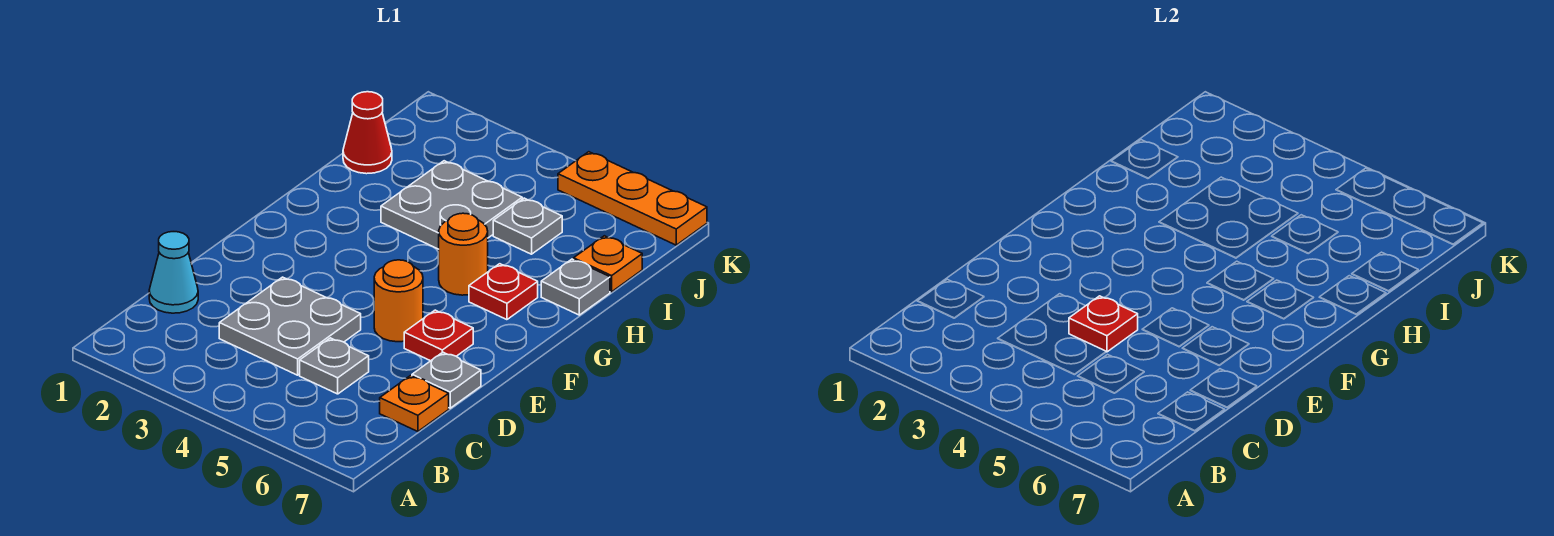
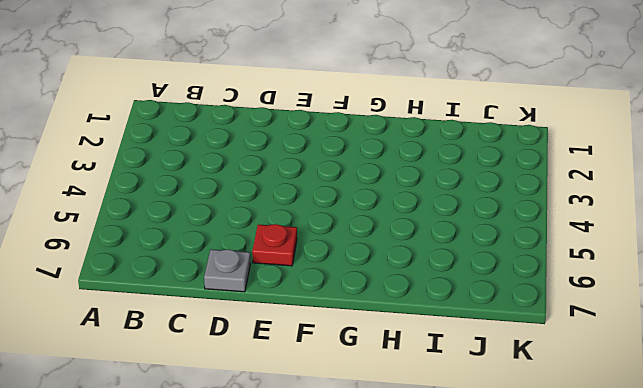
none -> cyan cone C1 level 1
none -> grey plate C3:D4 level 1
none -> grey plate C5 level 1

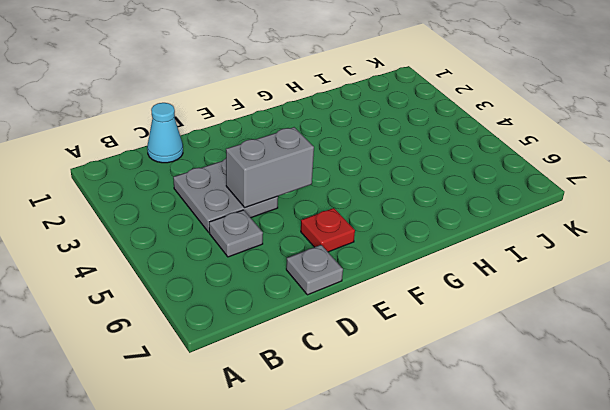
grey brick D4:E4 level 2 -> red plate D4 level 2
none -> orange plate C7 level 1
none -> orange round brick E5 level 1
none -> orange round brick G5 level 1

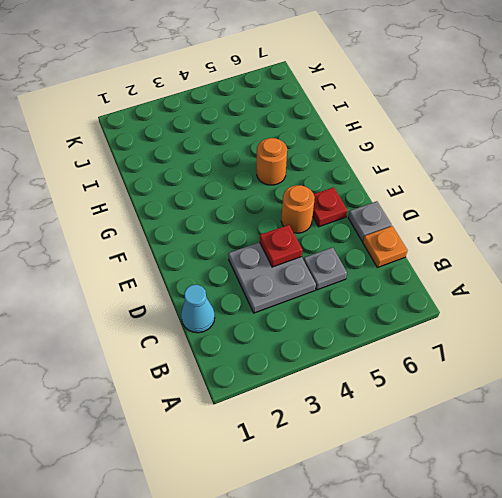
none -> red plate G6 level 1
none -> grey plate H3:I4 level 1
none -> grey plate H7 level 1

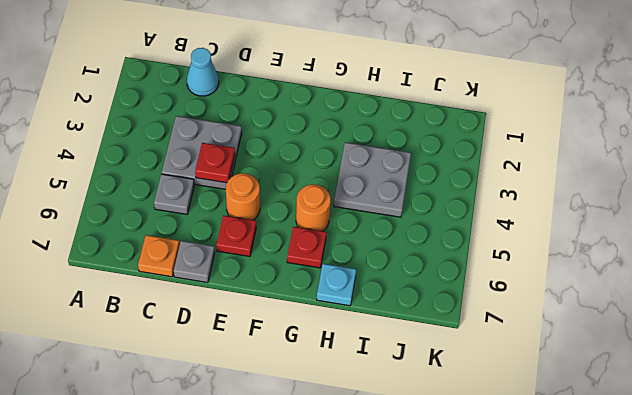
cyan plate H7 level 1 -> grey plate H7 level 1
none -> red cone I1 level 1
none -> grey plate I5 level 1
none -> orange plate I7 level 1

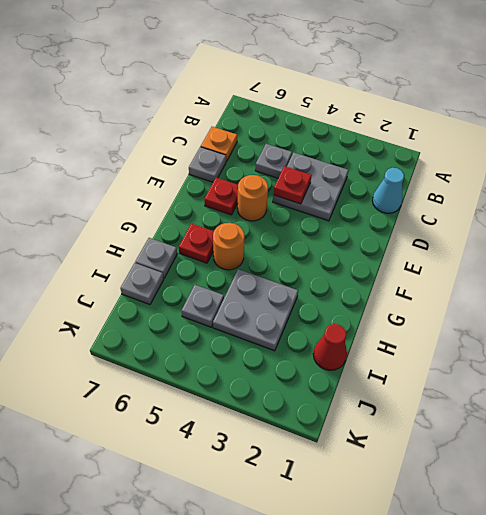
grey plate I7 level 1 -> orange plate I7 level 1
none -> orange plate K5:K7 level 1

